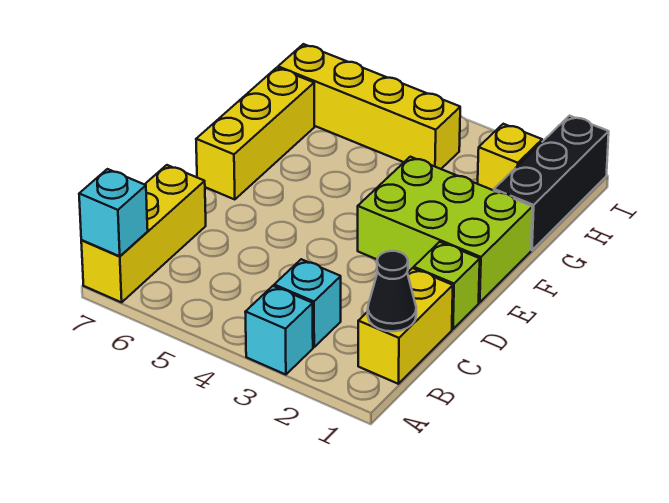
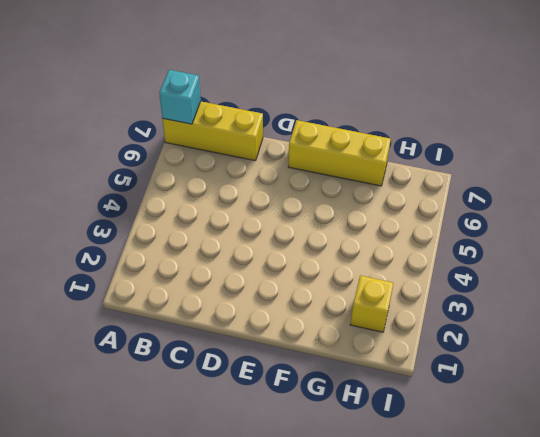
none -> cyan brick A3 level 1
none -> yellow brick B1:C1 level 1
none -> cyan brick B3 level 1

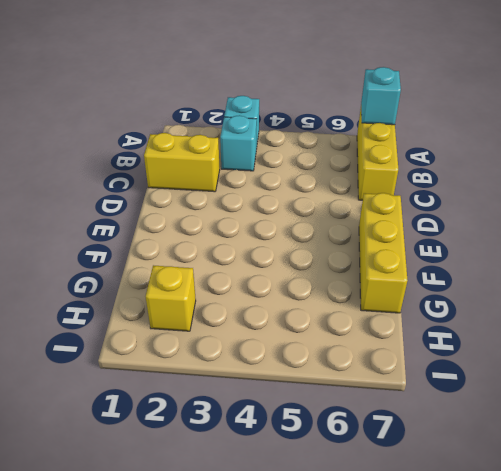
yellow brick C1:C2 level 1 -> yellow brick B1:C1 level 1
none -> lime brick D1 level 1
none -> lime brick E1:F3 level 1
none -> black brick G1:I1 level 1

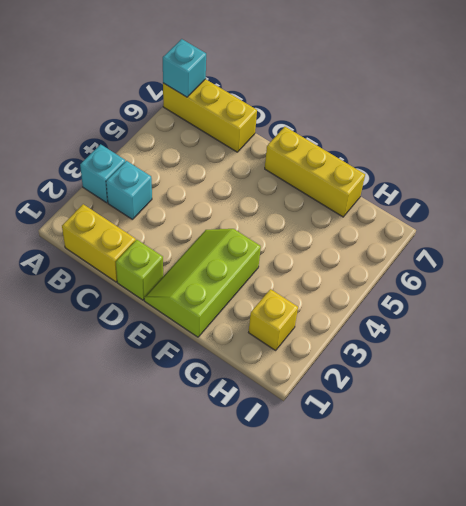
lime slope E1:F3 level 1 top F -> lime brick E1:F3 level 1
none -> black brick G1:I1 level 1
none -> yellow brick H4:H7 level 1
none -> black cone B1 level 2

